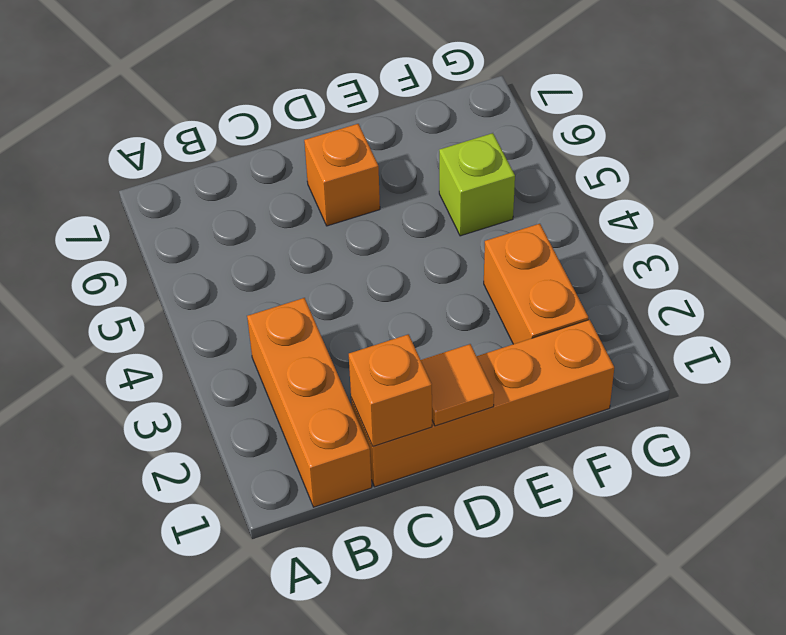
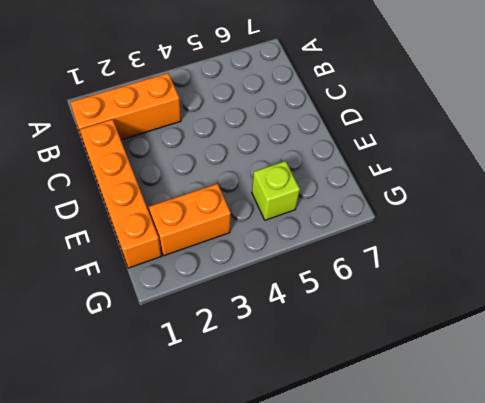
none -> orange brick D6 level 1
none -> orange brick C1 level 2

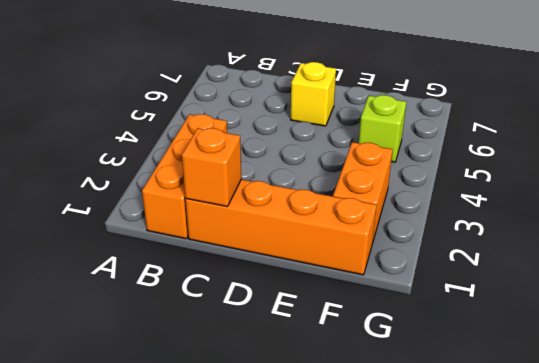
yellow brick D6 level 1 -> orange brick D6 level 1
none -> orange tile D1 level 2

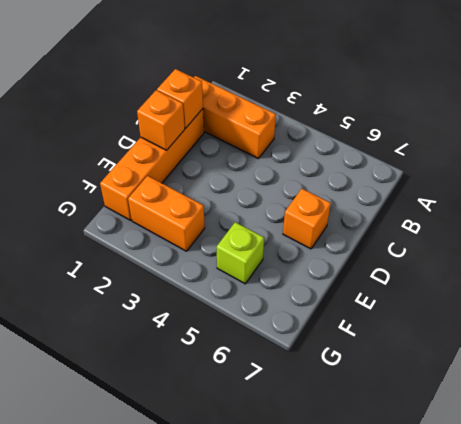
orange brick D1 level 2 -> orange tile D1 level 2

